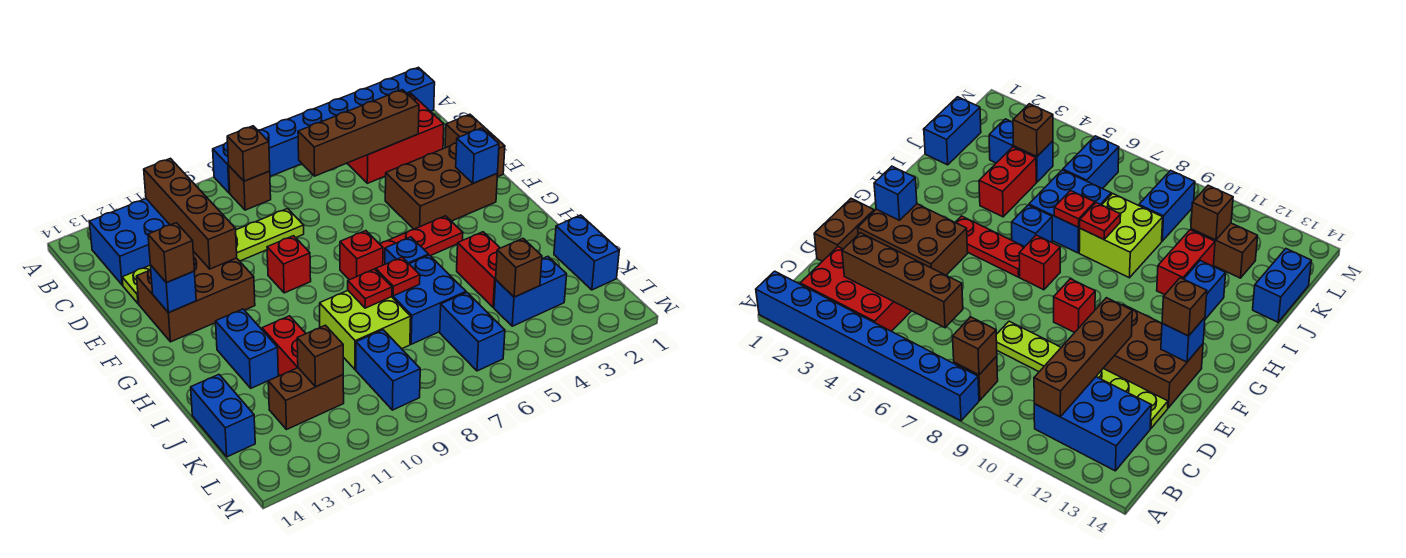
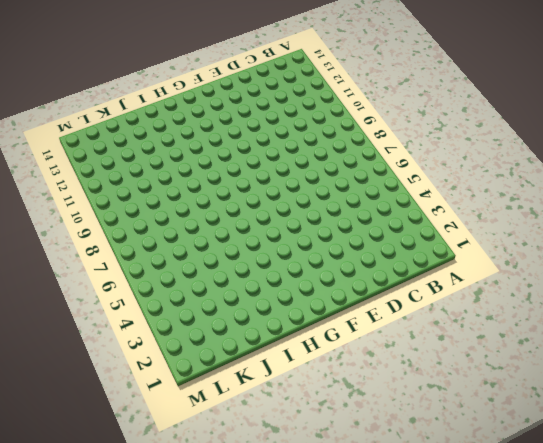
none -> blue brick A1:A8 level 1
none -> red brick B2:C4 level 1
none -> brown brick B8 level 1
none -> blue brick B11:C13 level 1

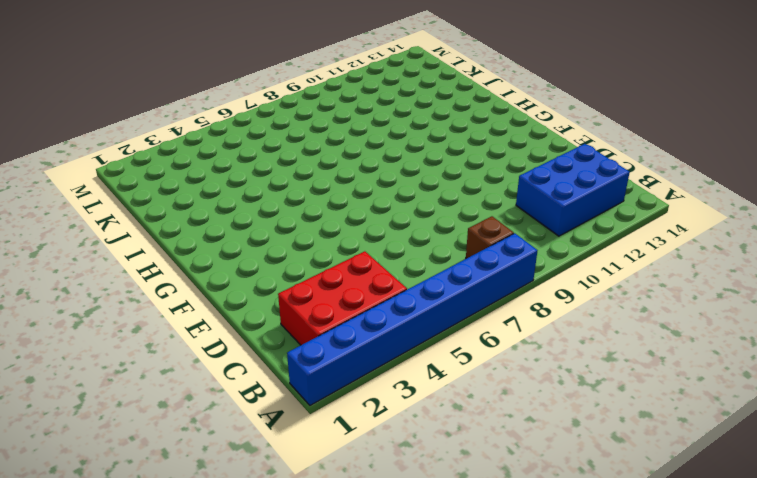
none -> brown brick D1:E1 level 1
none -> lime plate D8:D13 level 1
none -> brown brick E2:F4 level 1
none -> brown brick E11:F13 level 1

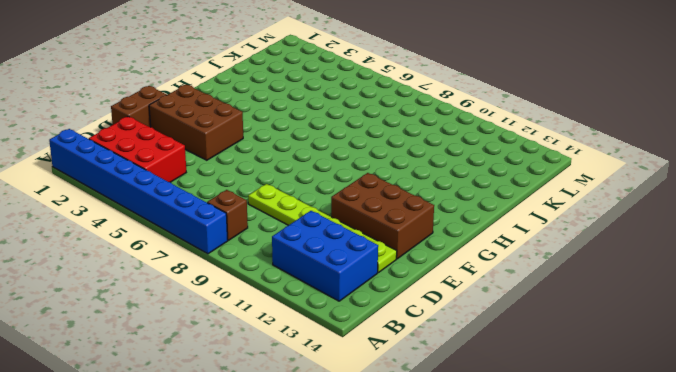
none -> red brick F9 level 1
none -> red plate G4:G6 level 1
none -> red brick G7 level 1
none -> blue brick H6 level 1

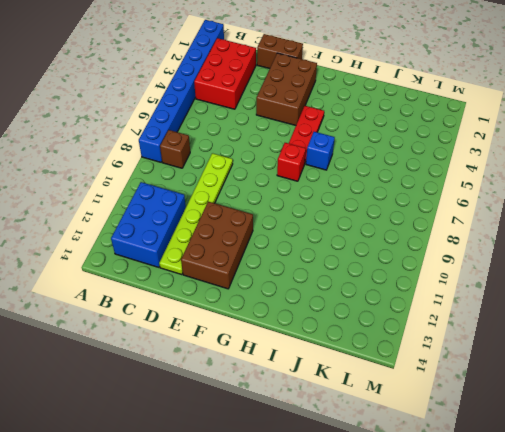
none -> red brick F9 level 1
none -> blue brick H12:I12 level 1
none -> red brick I4:J4 level 1
none -> blue brick I6:J7 level 1

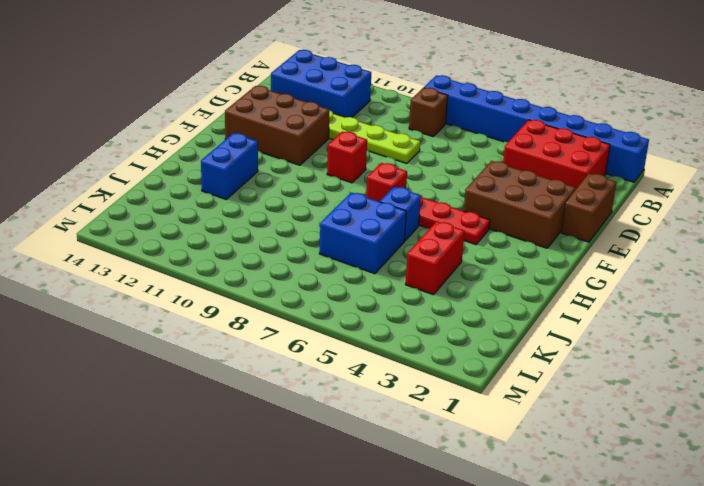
none -> lime brick I8:J9 level 1
none -> red brick I11:J11 level 1
none -> blue brick J1:K1 level 1
none -> blue brick J14:K14 level 1

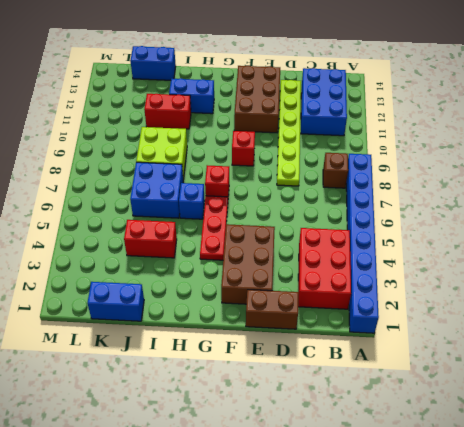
none -> blue brick K3:K4 level 1
none -> blue brick K6:L6 level 1
none -> blue brick K9:L9 level 1
none -> brown brick K11:K12 level 1

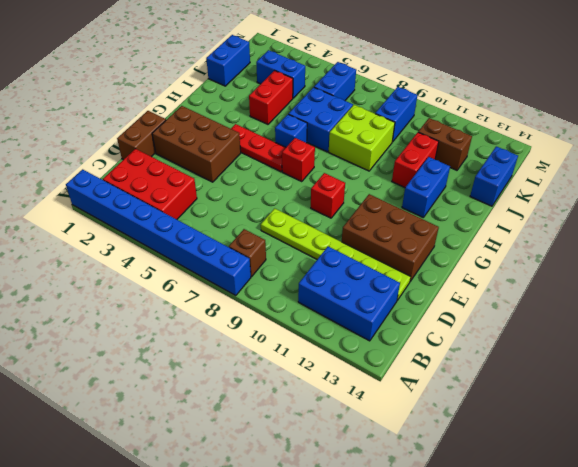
none -> brown brick B8 level 2
none -> brown brick B11:E11 level 2
none -> brown brick C3:C6 level 2
none -> blue brick F2 level 2

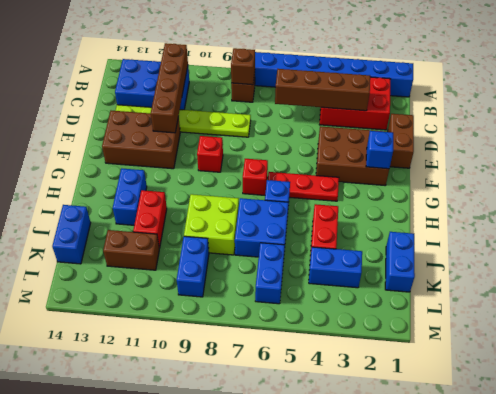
none -> blue brick F13 level 2
none -> red plate I7 level 2
none -> red plate I8 level 2
none -> brown brick K4 level 2

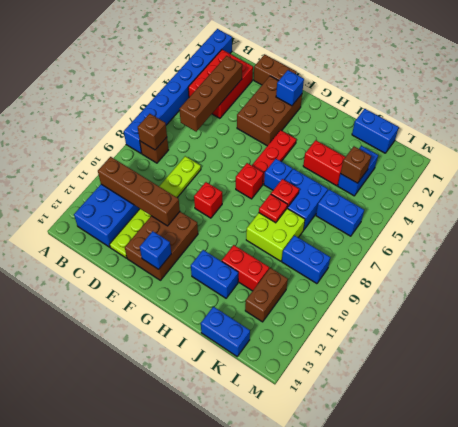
none -> brown brick K11 level 2
none -> brown brick F13 level 3

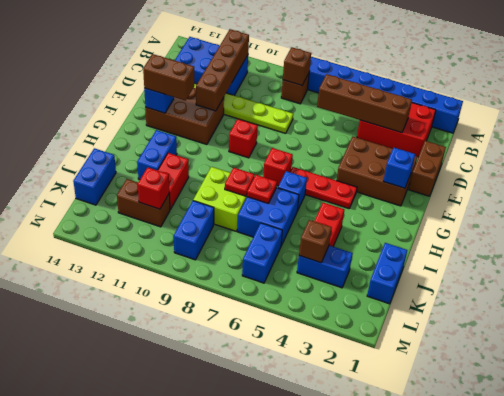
brown brick F12:F13 level 3 -> brown brick F13 level 3
red brick K11 level 2 -> brown brick K11 level 2

